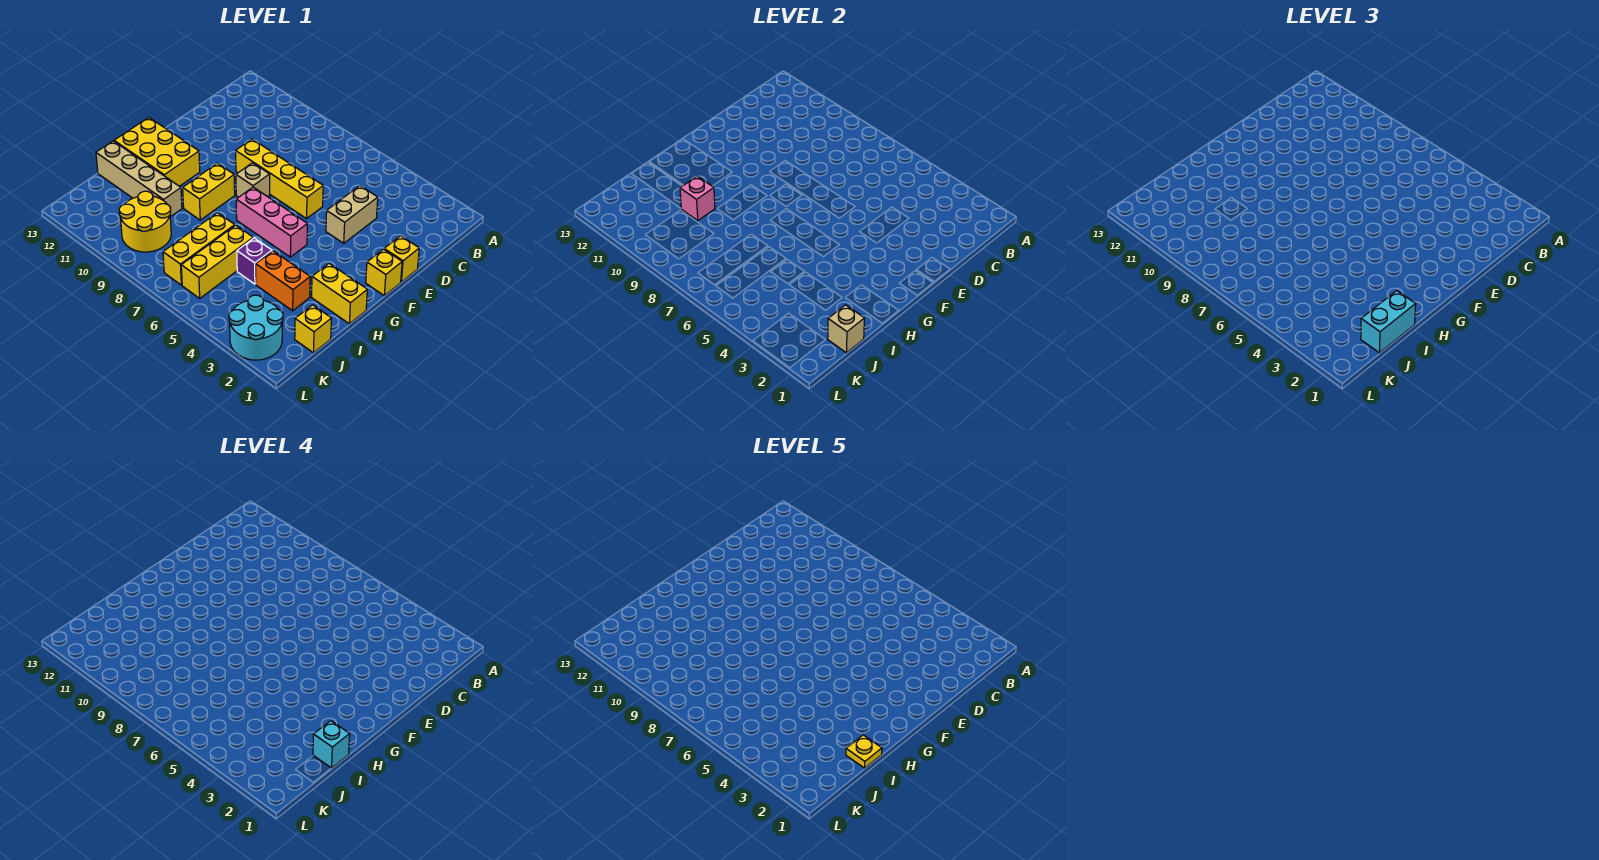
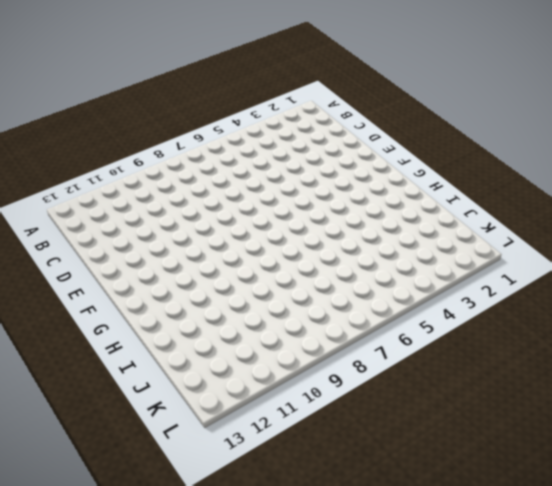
none -> tan brick D4:E4 level 1
none -> yellow brick E1 level 1
none -> yellow brick E6:E9 level 1

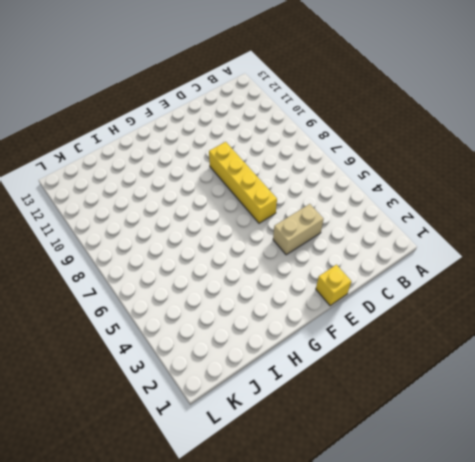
none -> yellow brick F1 level 1
none -> tan brick F8 level 1
none -> pink brick G5:G7 level 1

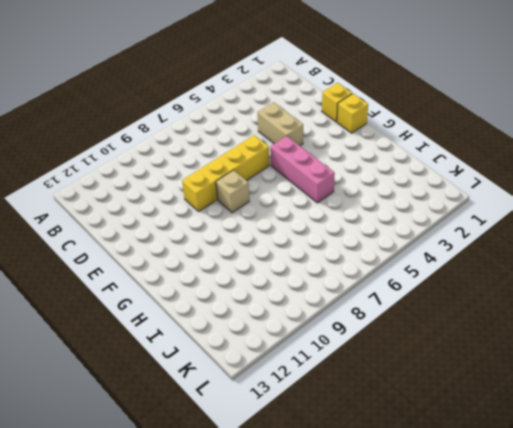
pink brick F5:H5 level 1 -> pink brick G5:G7 level 1
none -> yellow brick G9:H9 level 1
none -> yellow brick G11:H13 level 1
none -> yellow brick H1:H2 level 1

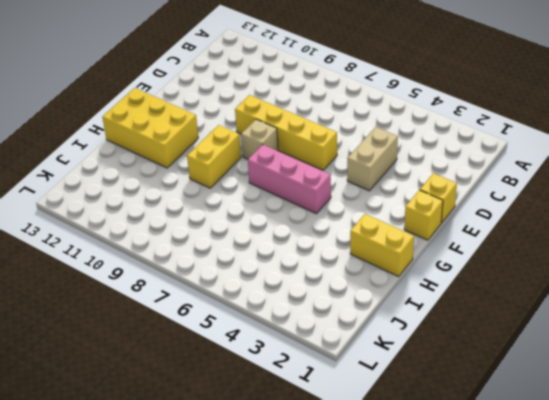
none -> orange brick I3:I4 level 1
none -> purple brick I5 level 1
none -> yellow brick I6:K6 level 1

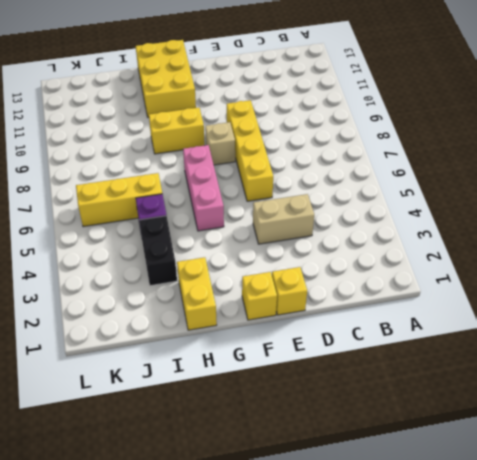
black brick I3:I4 level 1 -> orange brick I3:I4 level 1
none -> yellow brick I7:K7 level 1
none -> tan brick I10:I13 level 1
none -> yellow brick J1 level 1

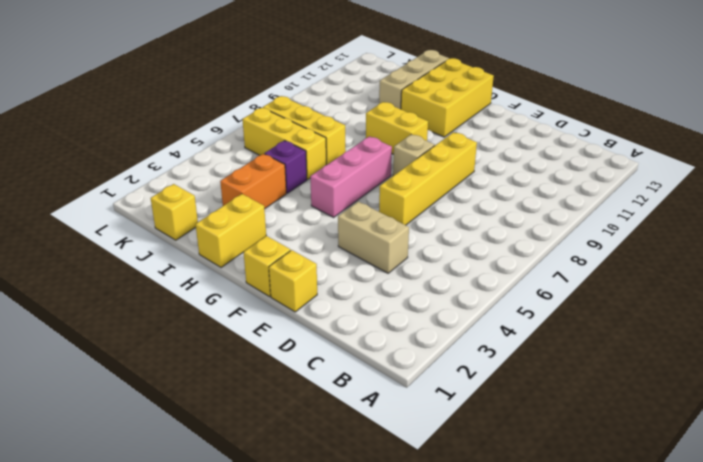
tan brick I11:I13 level 1 -> tan brick I10:I13 level 1
none -> yellow round brick J9:K10 level 1
none -> cyan round brick K2:L3 level 1
none -> pink brick I10 level 2

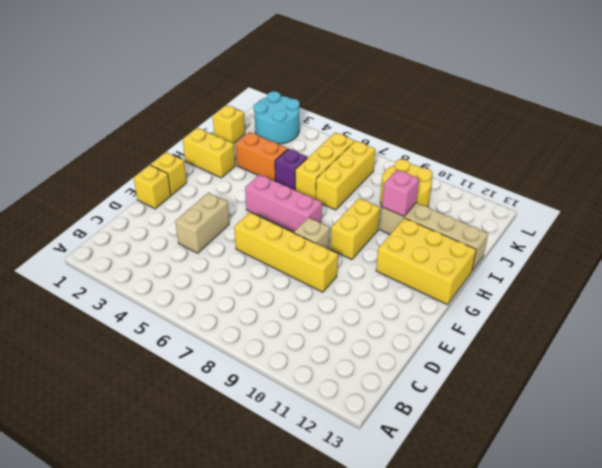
none -> tan brick J1 level 2
none -> cyan brick I1:J1 level 3
none -> cyan brick I1 level 4

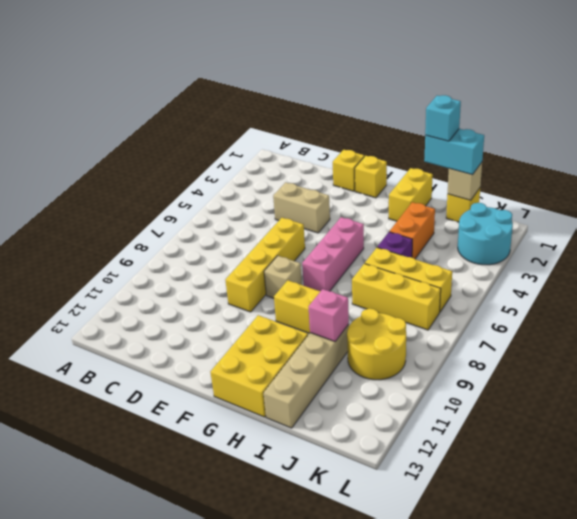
none -> yellow plate I1 level 5

